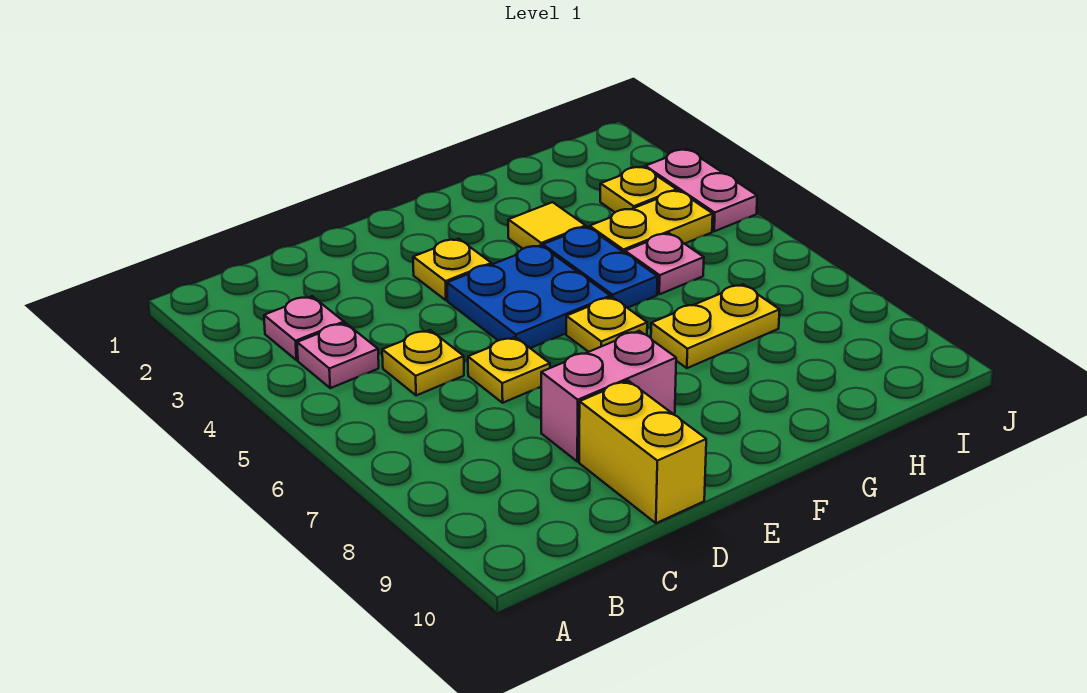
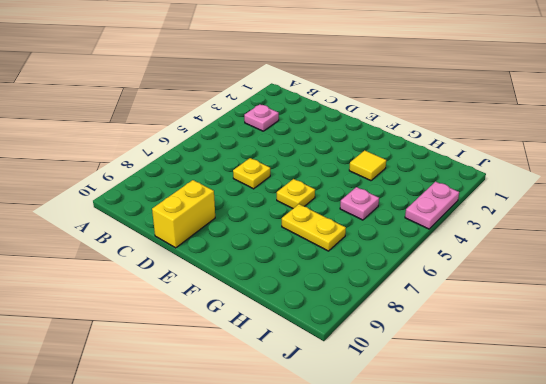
none -> pink plate B4 level 1
none -> yellow plate C5 level 1
none -> pink brick D8:E8 level 1

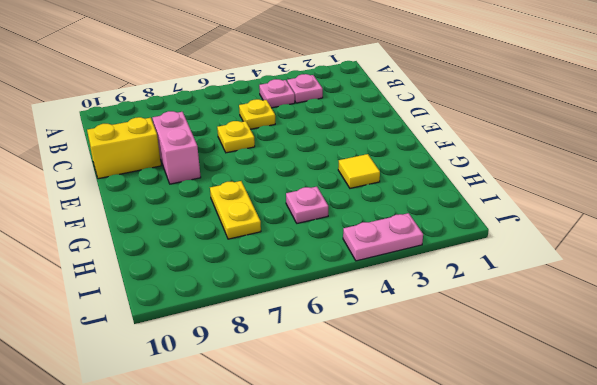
none -> yellow plate E3 level 1
none -> blue plate E4:F5 level 1
none -> yellow plate F6 level 1

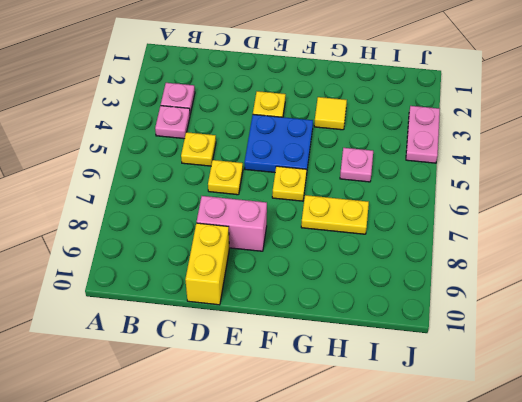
none -> blue plate G4:G5 level 1
none -> yellow plate H4:I4 level 1
none -> yellow plate I3 level 1

